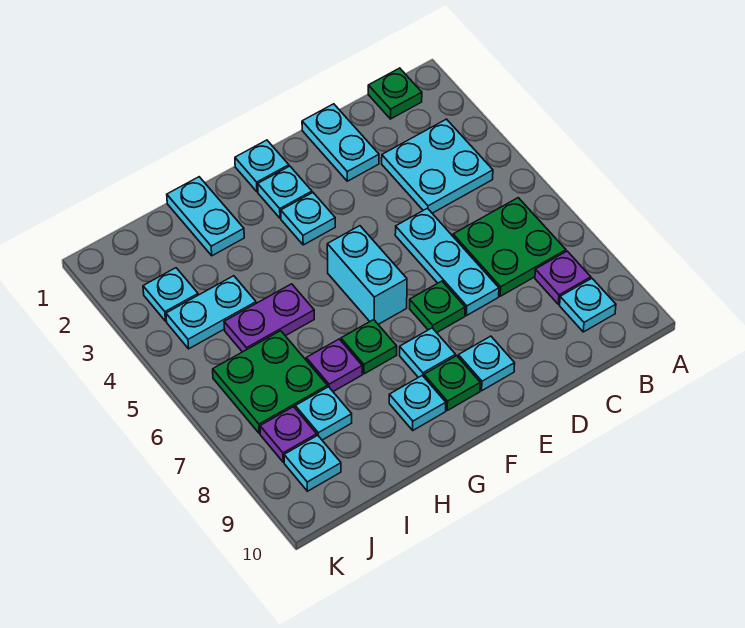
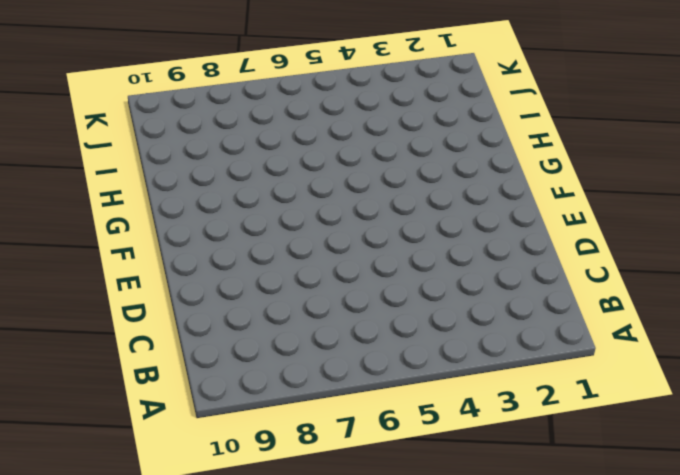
none -> green plate B1 level 1
none -> cyan plate B3:C4 level 1
none -> green plate B6:C7 level 1

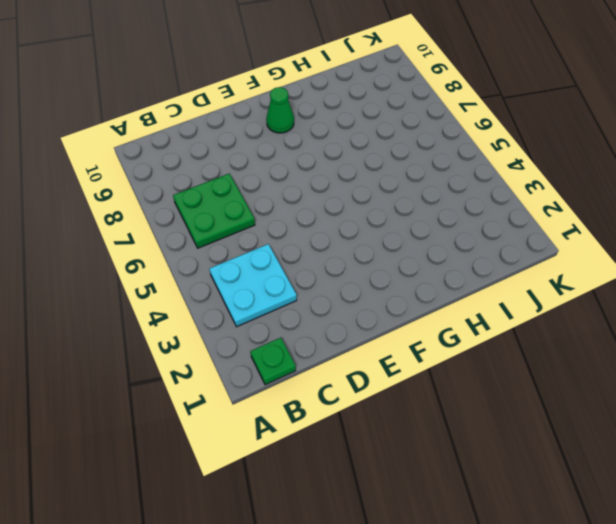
green cone F9 level 1 -> green plate F9 level 1
none -> purple plate B8 level 1
none -> cyan plate B9 level 1
none -> cyan plate D1:D2 level 1

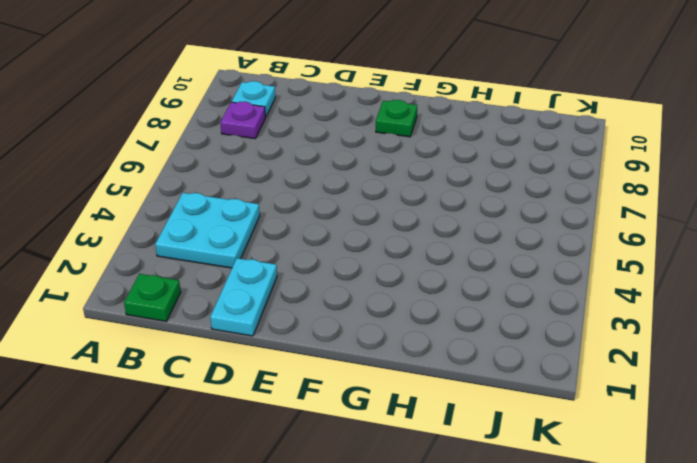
none -> green plate B6:C7 level 1
none -> cyan plate D5:D7 level 1
none -> green plate E7 level 1

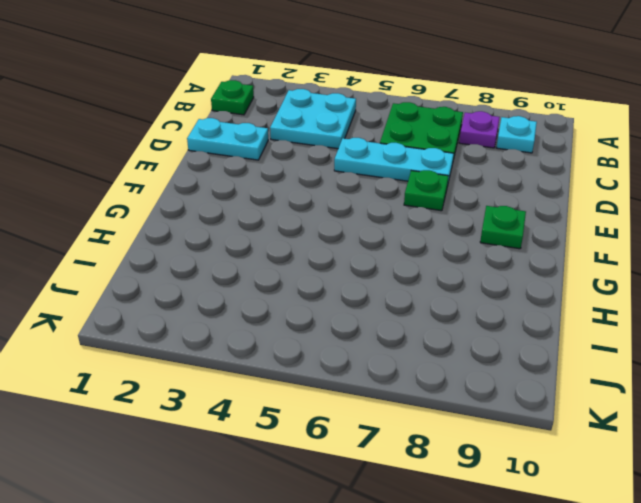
none -> cyan plate E9 level 1
none -> cyan plate F1 level 1
none -> cyan plate F2 level 1

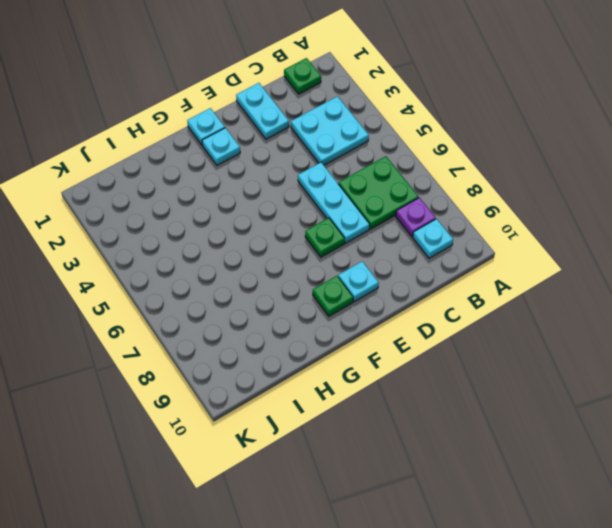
none -> cyan plate F3 level 1
none -> cyan brick F5:F6 level 1
none -> cyan plate F8 level 1

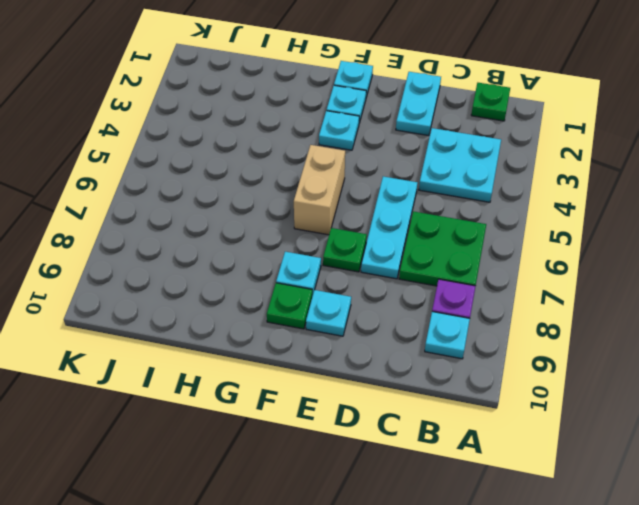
tan brick F5:F6 level 1 -> cyan brick F5:F6 level 1
none -> green plate G7 level 1
none -> cyan plate G9 level 1
none -> cyan plate H1:H2 level 1

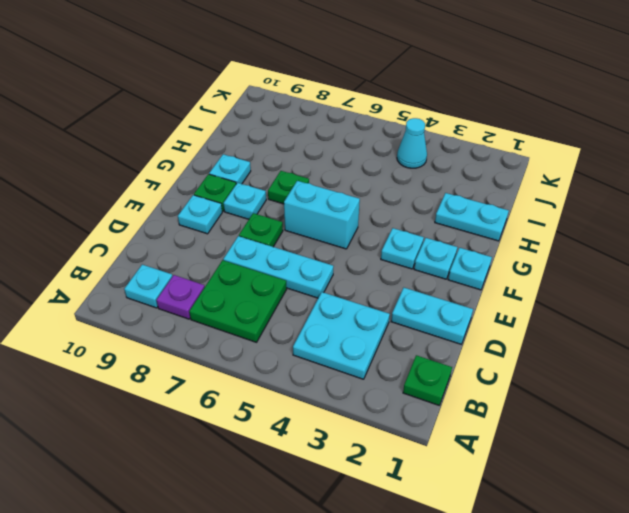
cyan cone J4 level 1 -> cyan plate I4:J4 level 1
none -> purple plate H5:I5 level 1
none -> purple plate H7 level 1
none -> green plate I6:J7 level 1

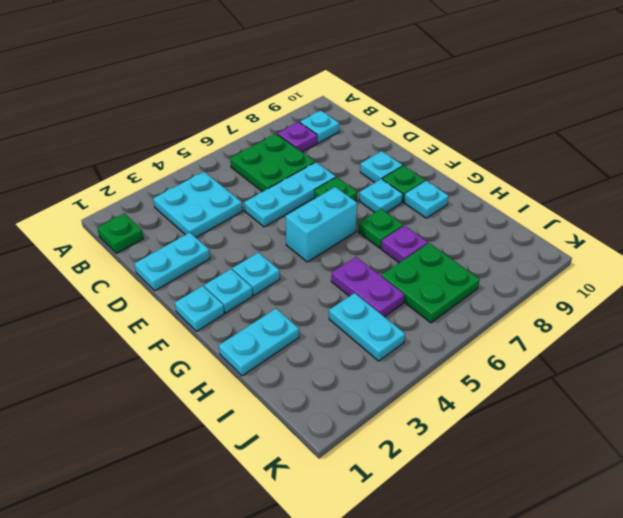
none -> cyan plate I8 level 1
none -> cyan plate J3 level 1
none -> purple plate J8 level 1

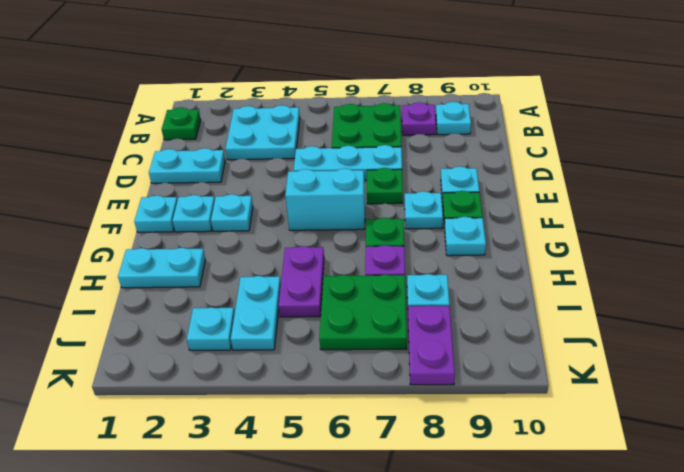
purple plate J8:K8 level 1 -> purple plate J8 level 1
none -> cyan plate J9 level 1

